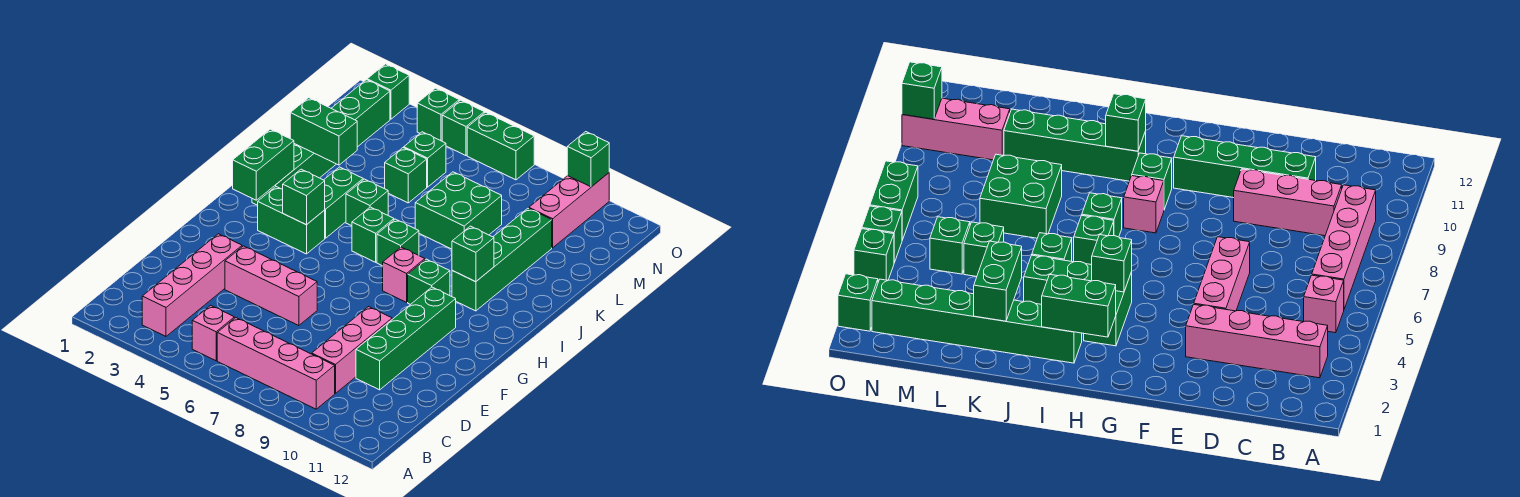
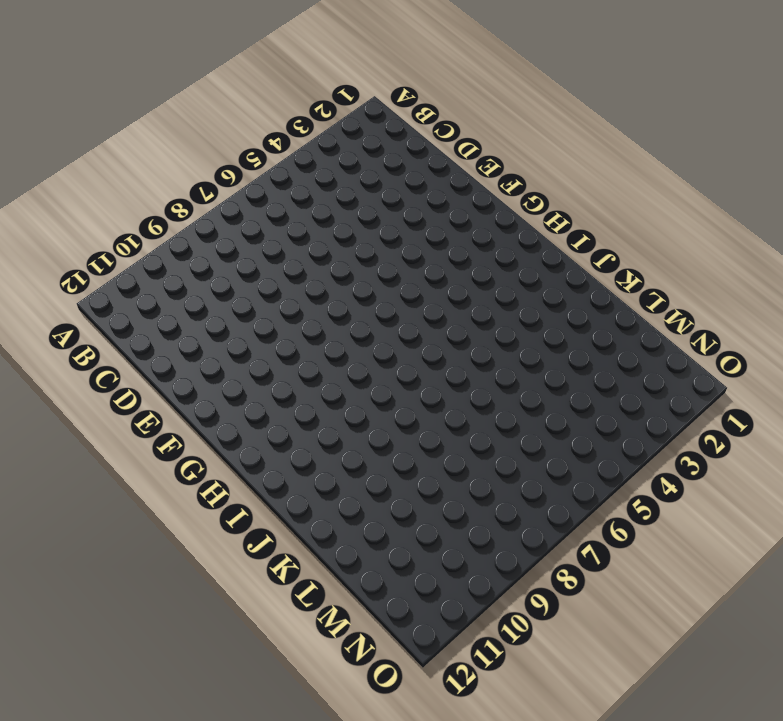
none -> pink brick B3:E3 level 1
none -> pink brick B5 level 1
none -> pink brick B6:B9 level 1

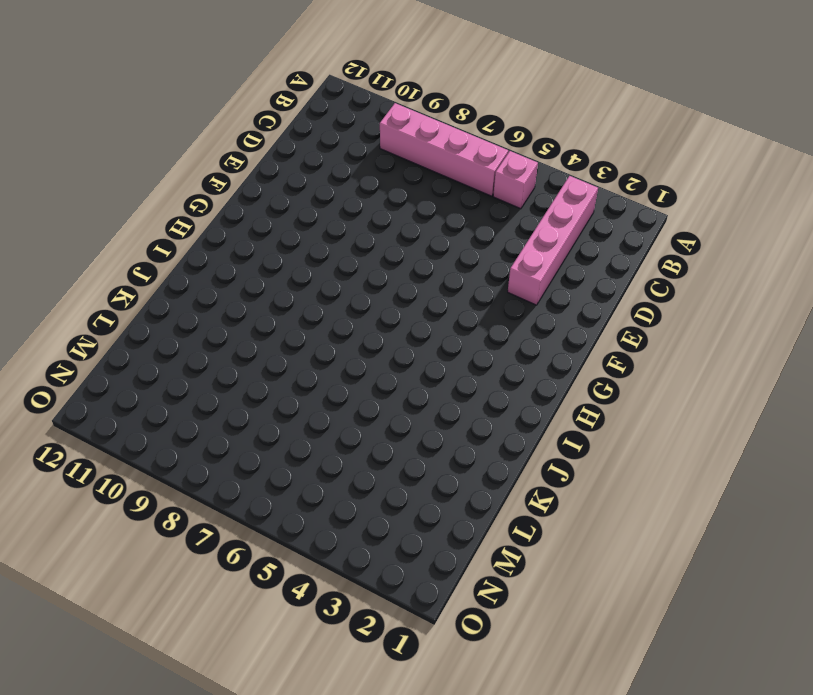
none -> pink brick C9:E9 level 1
none -> green brick D10:G10 level 1
none -> pink brick E4:E6 level 1

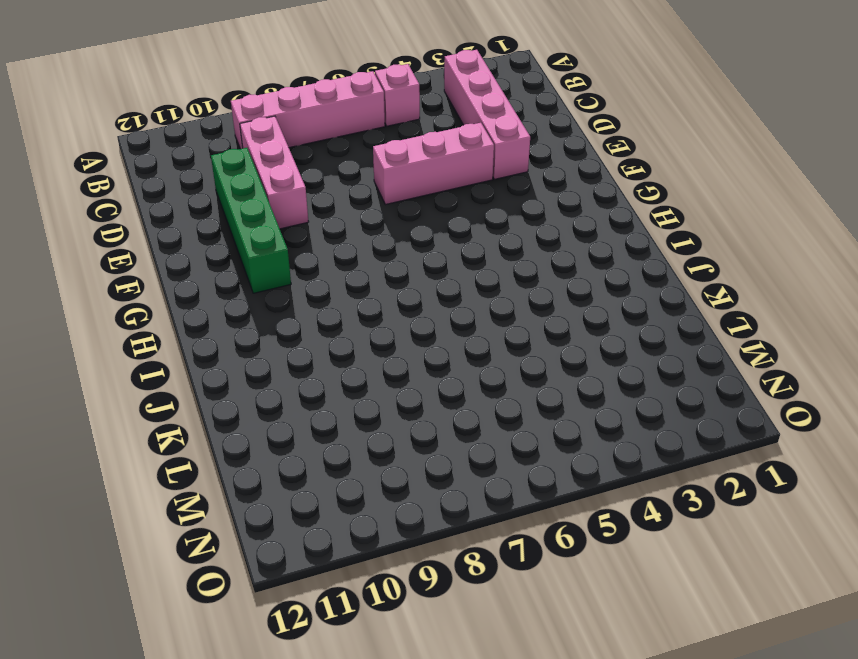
none -> green brick H3:H4 level 1
none -> pink brick H8 level 1
none -> green brick H9 level 1

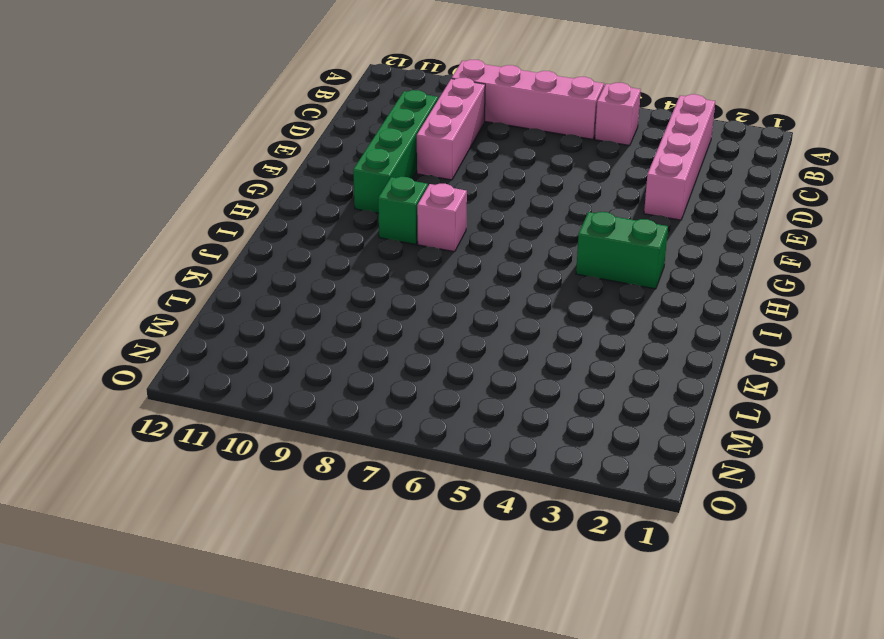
none -> pink brick E4:E6 level 1
none -> green brick I2:N2 level 1
none -> green brick I4:J4 level 1

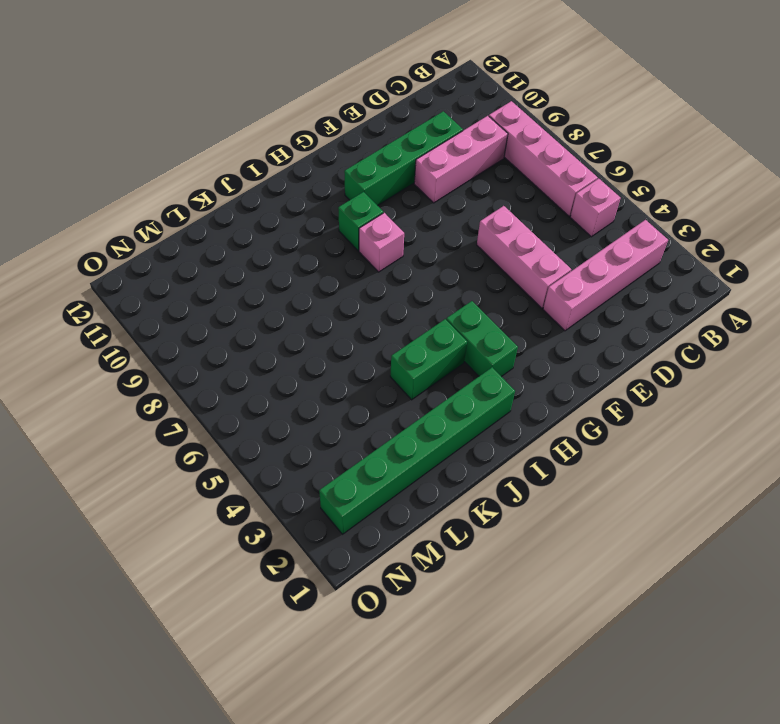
none -> green brick I6 level 1
none -> green brick I7 level 1
none -> green brick I10:L10 level 1

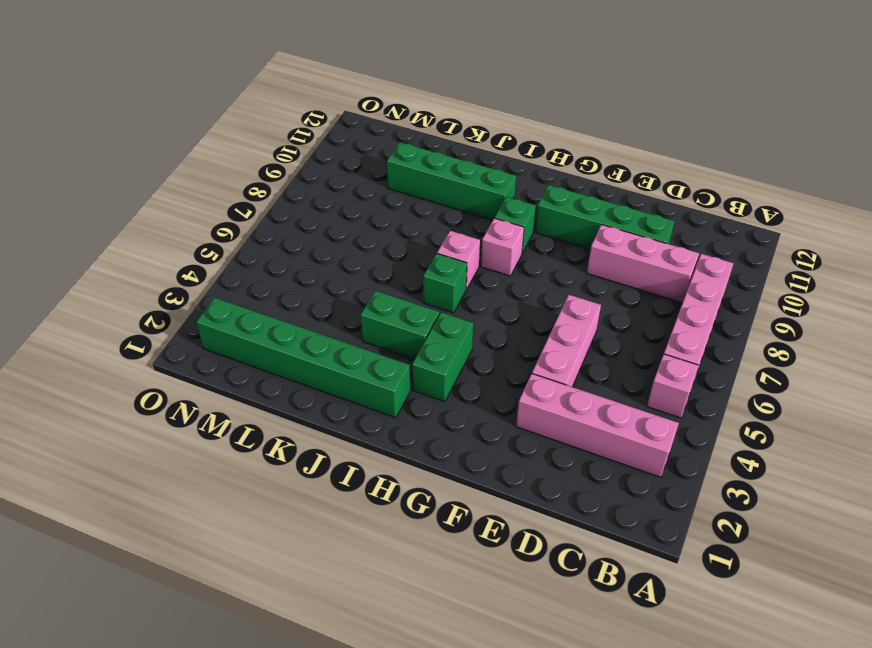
pink brick I7 level 1 -> green brick I7 level 1
none -> green brick J5 level 1
none -> green brick K7:L8 level 1
none -> green brick L5 level 1

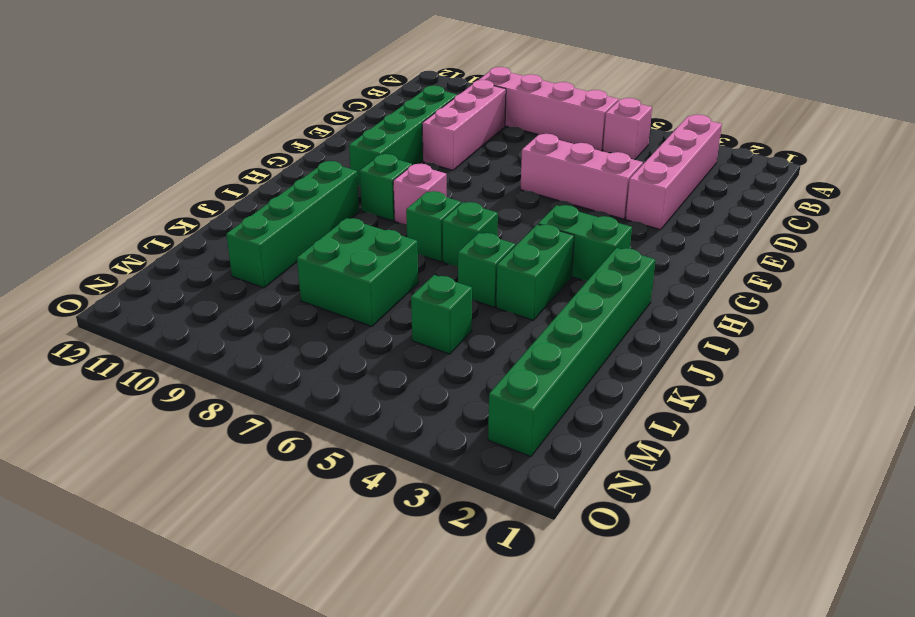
none -> green brick M5 level 1
none -> pink brick M10:O10 level 1
none -> green brick O2 level 1

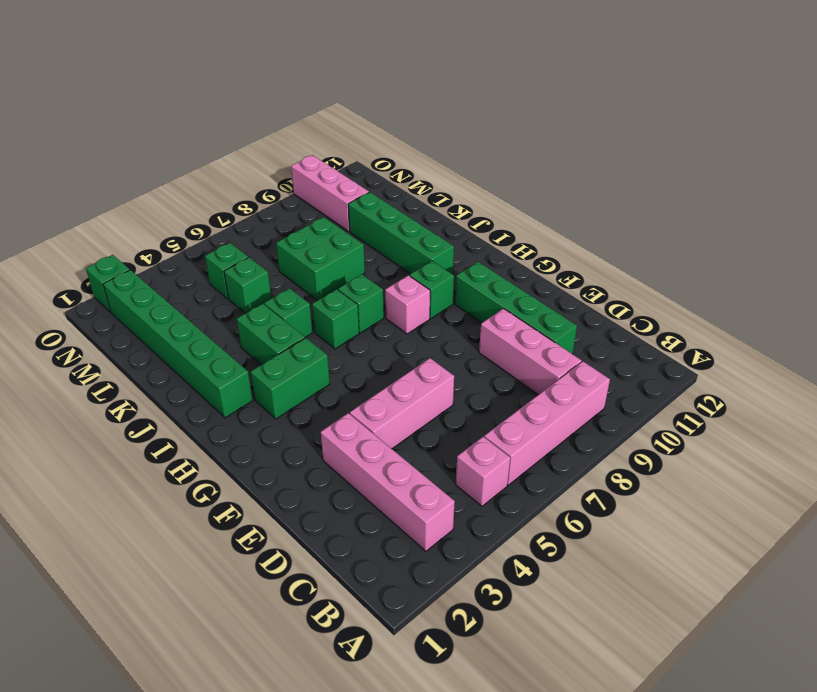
none -> green brick O4 level 1
none -> green brick O5 level 1
none -> green brick O6:O7 level 1

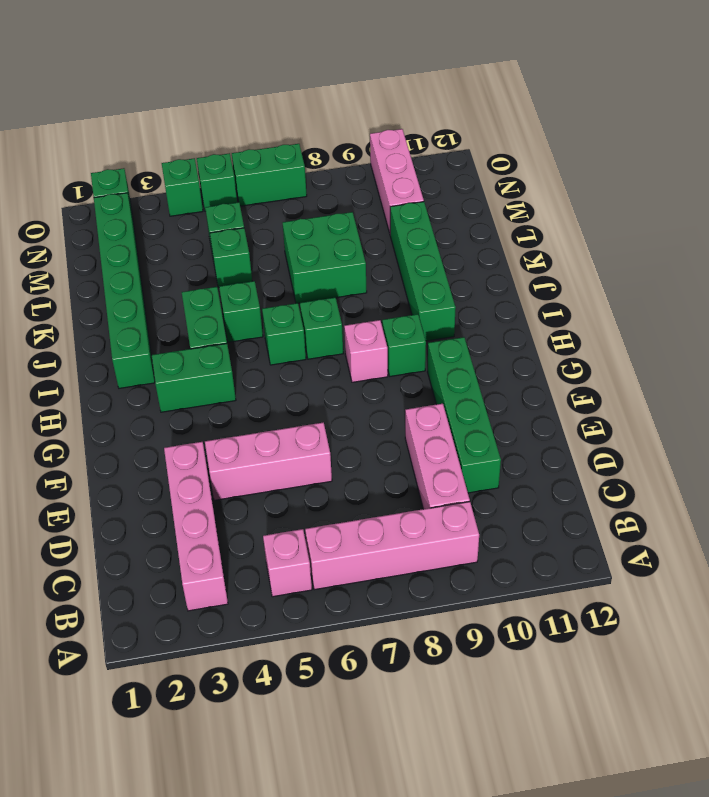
none -> green brick H2:I2 level 2
none -> green brick H4 level 2
none -> green brick I10 level 2

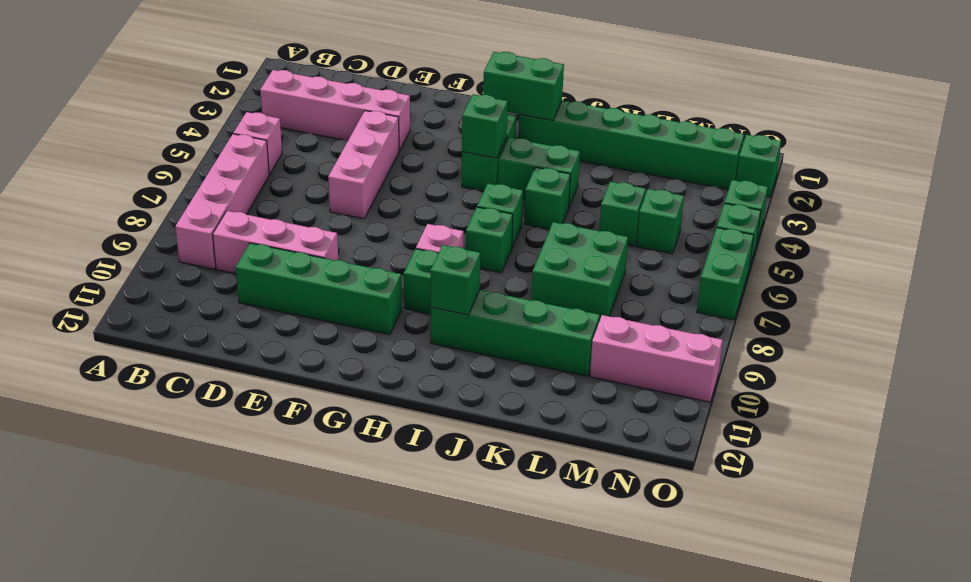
none -> green brick K2:K3 level 2
none -> green brick O10 level 2

